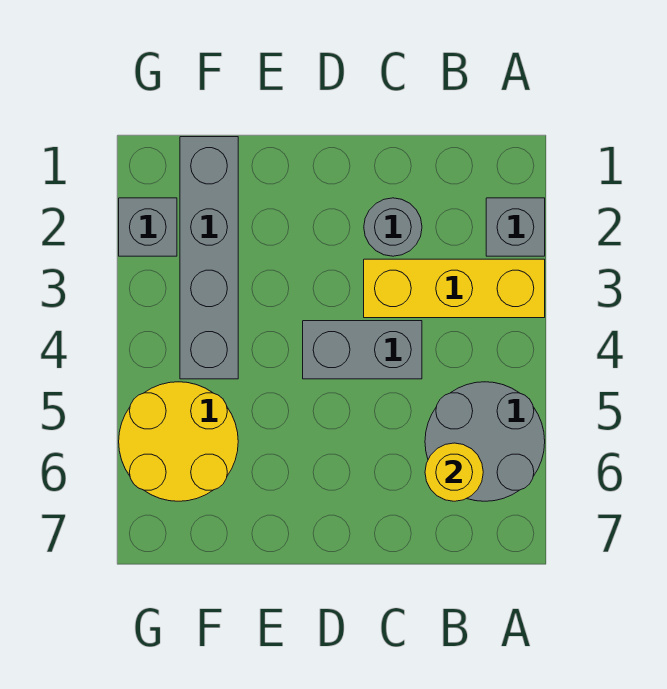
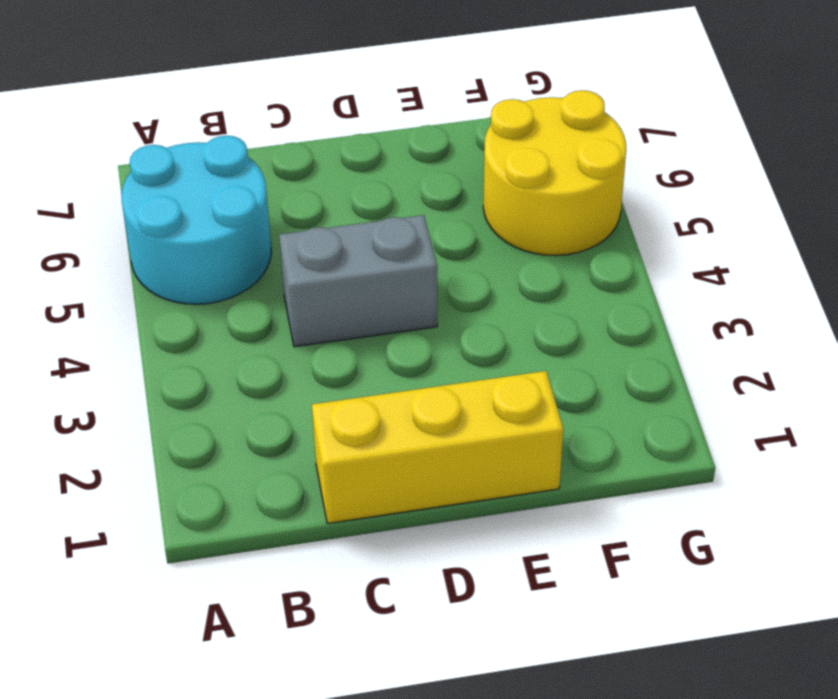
cyan round brick A5:B6 level 1 -> grey round brick A5:B6 level 1
yellow brick C1:E1 level 1 -> yellow brick A3:C3 level 1
none -> grey brick A2 level 1
none -> grey round brick C2 level 1

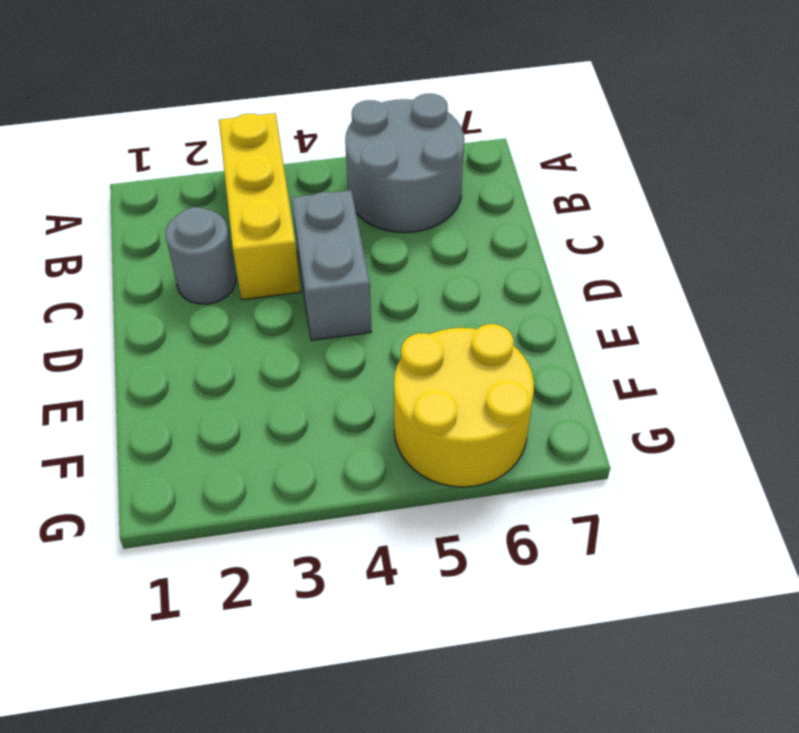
none -> grey brick A2 level 1
none -> grey brick F1:F4 level 1

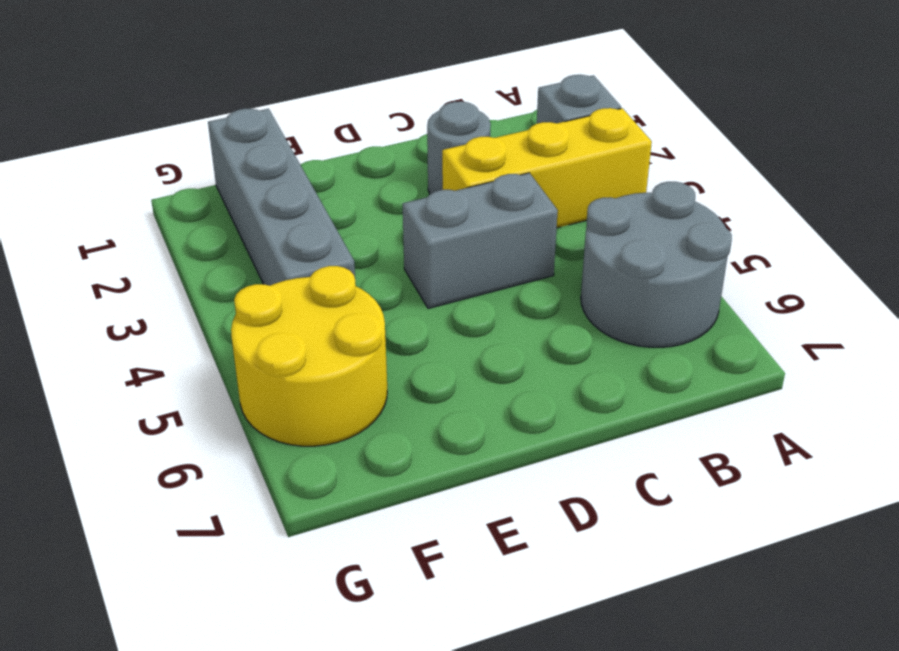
none -> grey brick G2 level 1
none -> yellow round brick B6 level 2

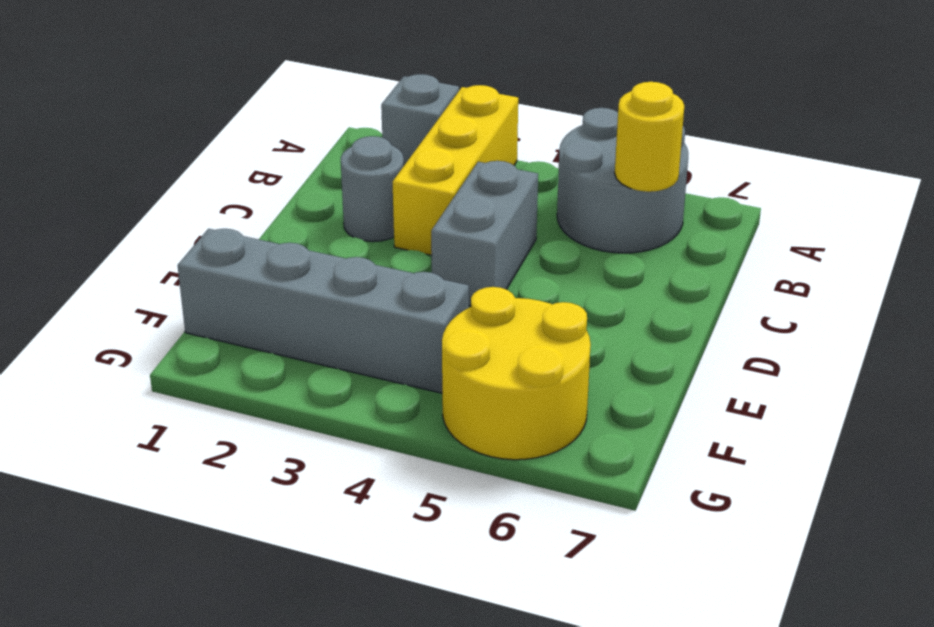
none -> grey brick G2 level 1

